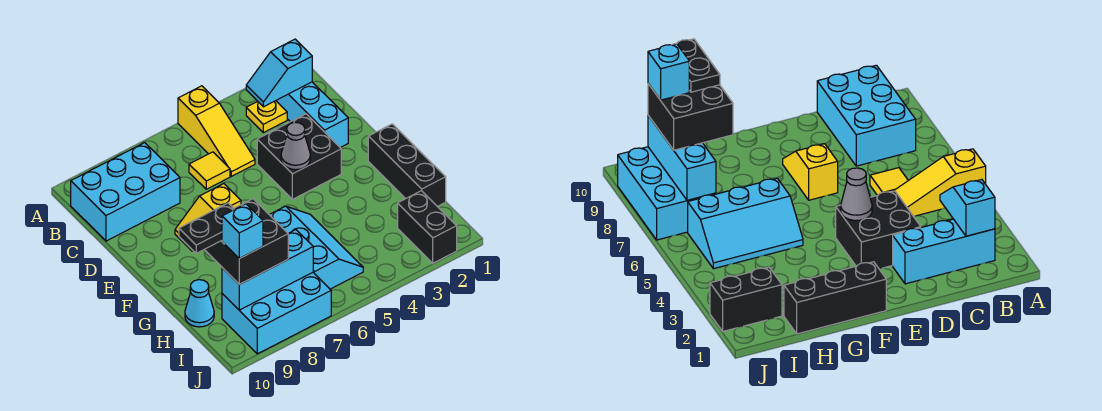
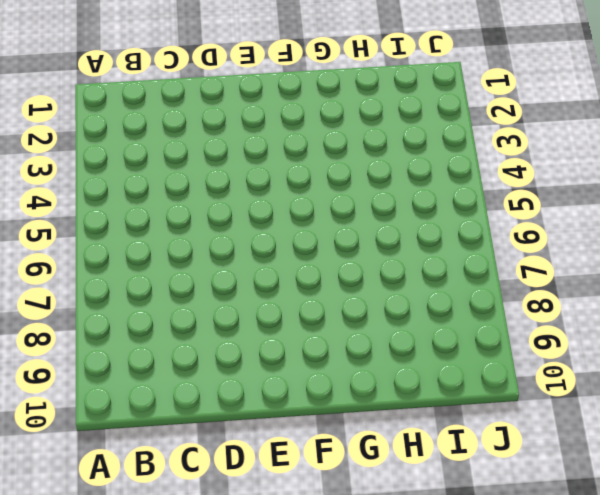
none -> yellow slope A5:C5 level 1 top A
none -> cyan brick B2:D2 level 1
none -> yellow plate B3 level 1

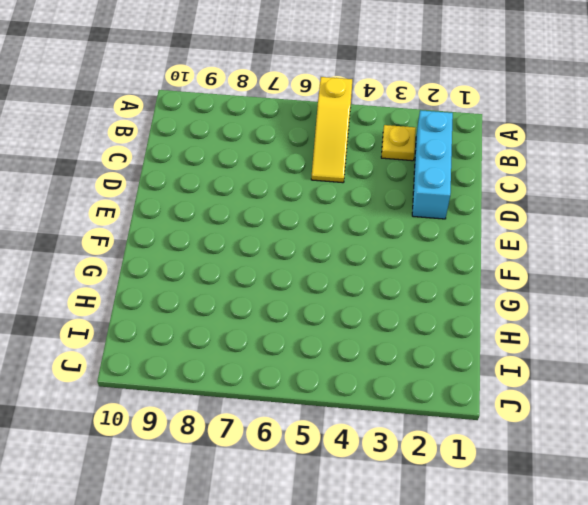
none -> cyan brick B8:C10 level 1
none -> yellow tile C6 level 1
none -> black brick D3:E4 level 1

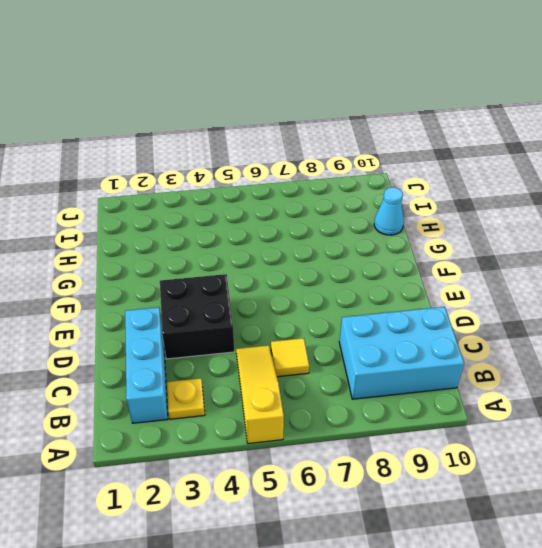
none -> yellow slope E7:E8 level 1 top 7
none -> black brick F1:H1 level 1
none -> cyan slope G5:I6 level 1 top 6

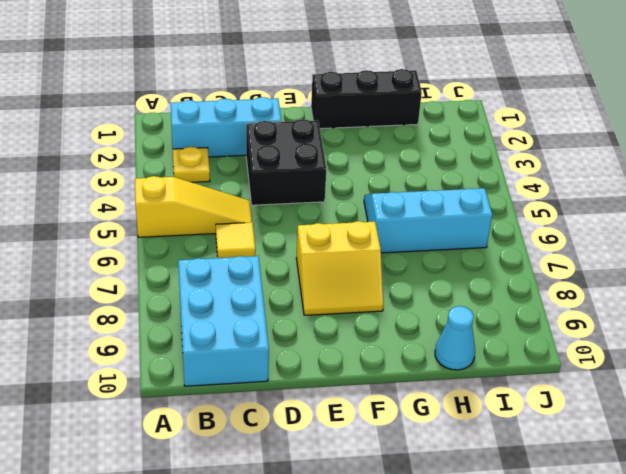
yellow slope E7:F8 level 1 top 7 -> yellow slope E7:E8 level 1 top 7
none -> black brick I2:J2 level 1
none -> cyan brick I7:J9 level 1
none -> cyan slope B2:B3 level 2 top 2

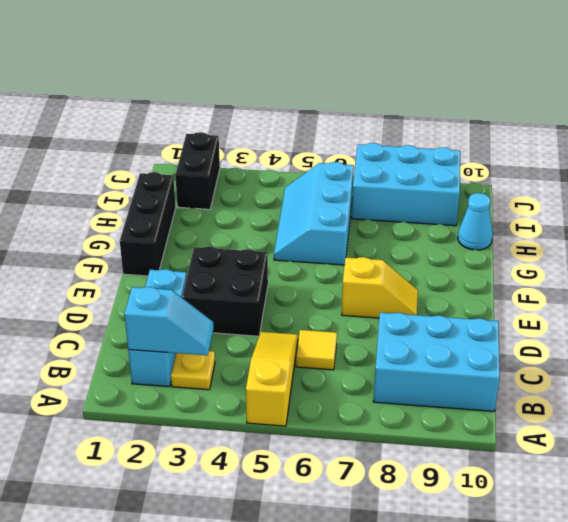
none -> grey cone E4 level 2
none -> cyan brick I7:I9 level 2
none -> black brick H8:I9 level 3

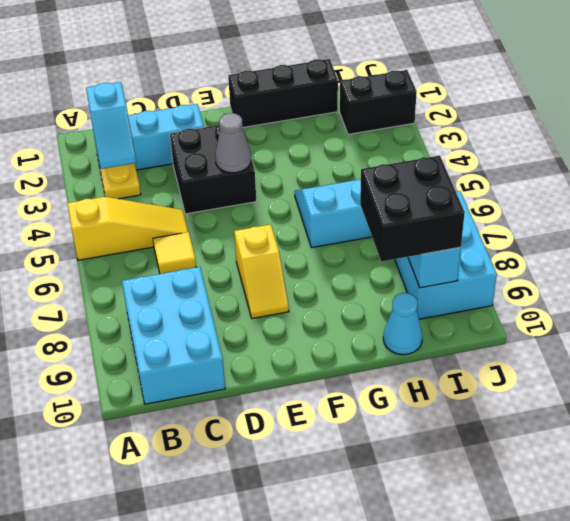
none -> black plate H9:H10 level 4
none -> cyan brick I9 level 4

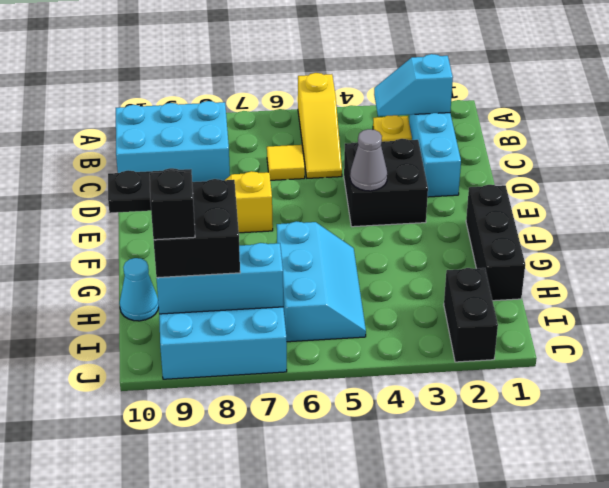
black brick I9 level 4 -> cyan brick I9 level 4

